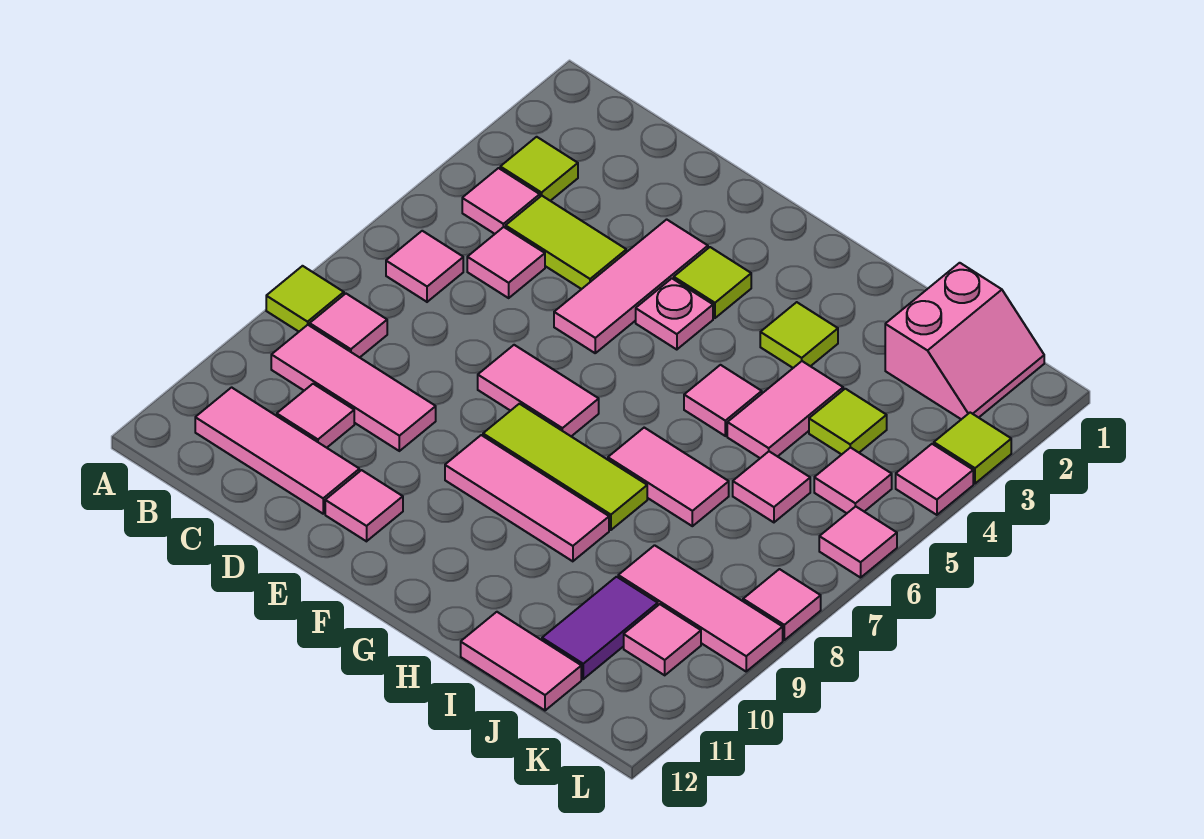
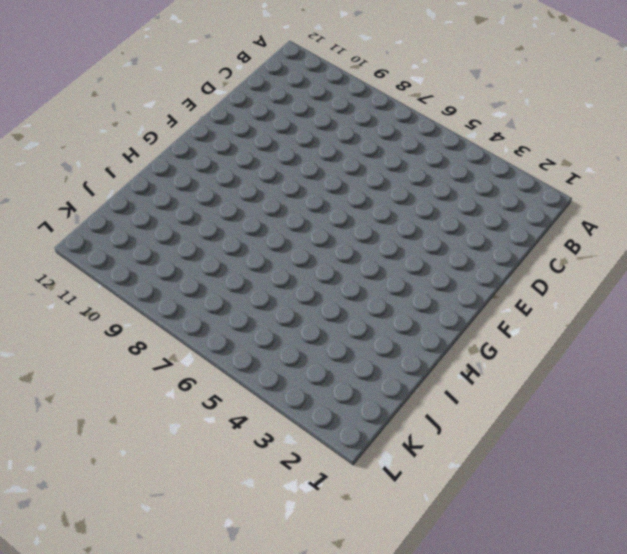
none -> lime tile A8 level 1
none -> lime tile B3 level 1
none -> pink tile B4 level 1
none -> pink tile B6 level 1

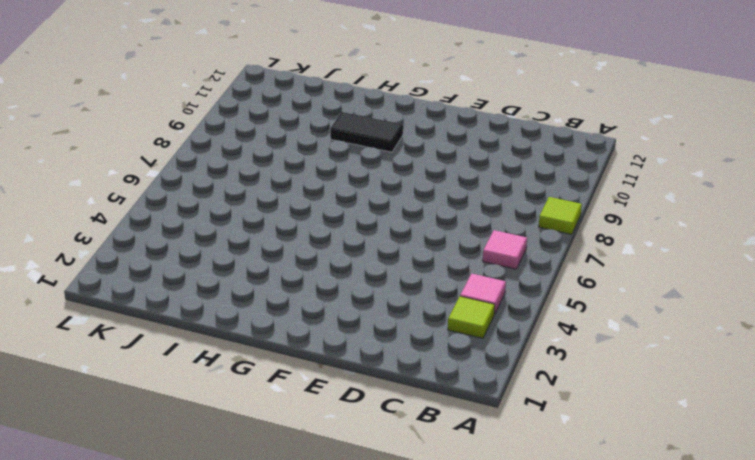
black tile G10:H10 level 1 -> none
none -> pink tile B8 level 1
none -> pink tile B9:D9 level 1
none -> pink tile B11:D11 level 1
none -> lime tile C4:D4 level 1

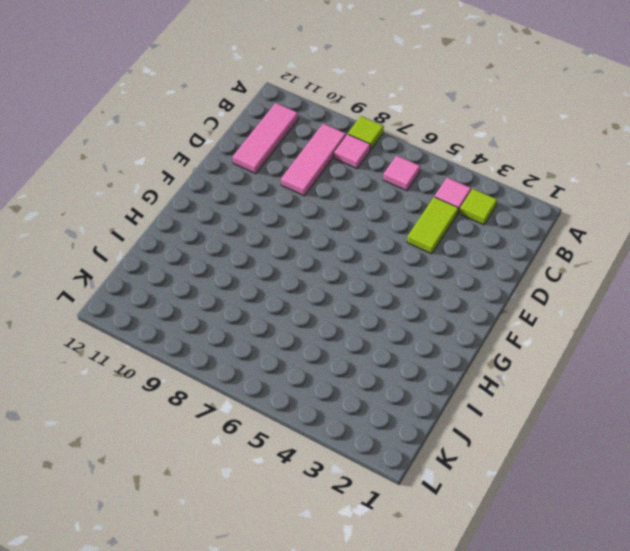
none -> pink tile C5 level 1
none -> pink tile C10 level 1
none -> pink tile E3:E5 level 1
none -> pink tile E7:F7 level 1

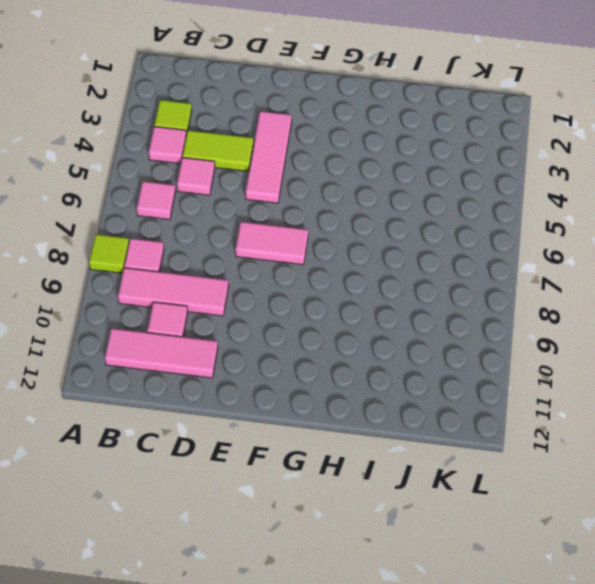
none -> pink tile E11 level 1
none -> lime tile F3 level 1
none -> pink plate F4 level 1
none -> lime tile F8:H8 level 1

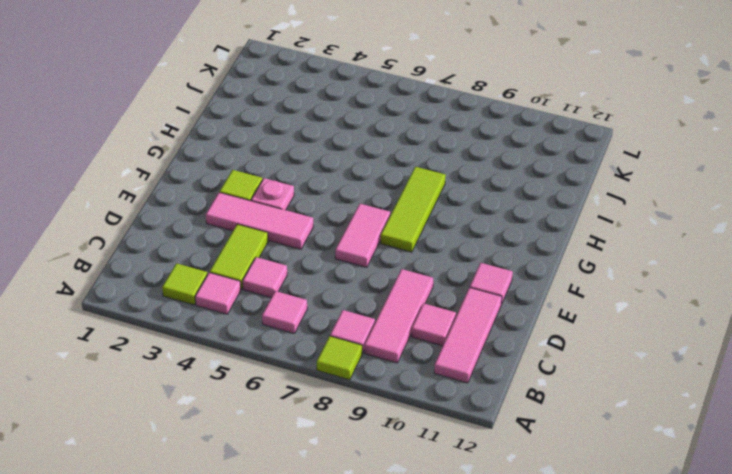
none -> pink tile F9:H9 level 1
none -> lime tile H3 level 1
none -> pink tile H5 level 1
none -> pink tile H7:I7 level 1

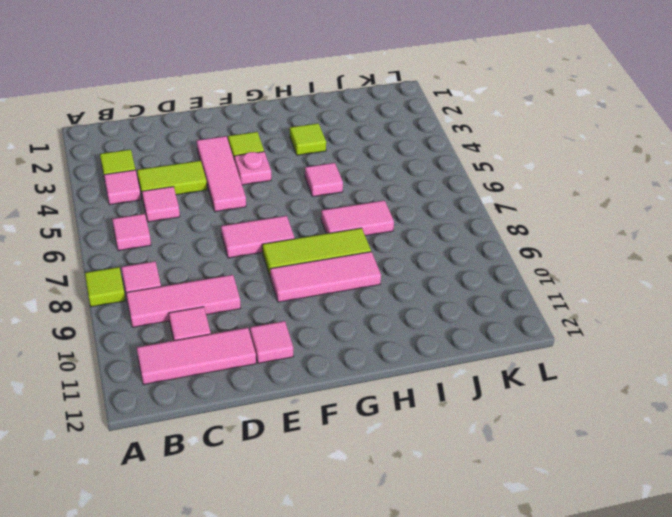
none -> pink tile I4:I5 level 1
none -> pink tile I12:J12 level 1
none -> pink slope J1:K2 level 1 top J
none -> lime tile J4 level 1

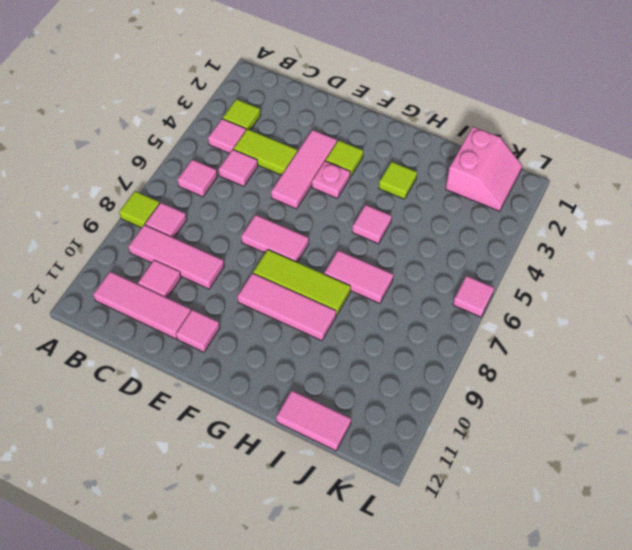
none -> pink tile I4:I5 level 1
none -> lime tile J4 level 1
none -> pink tile J6 level 1
none -> pink tile J9:L9 level 1

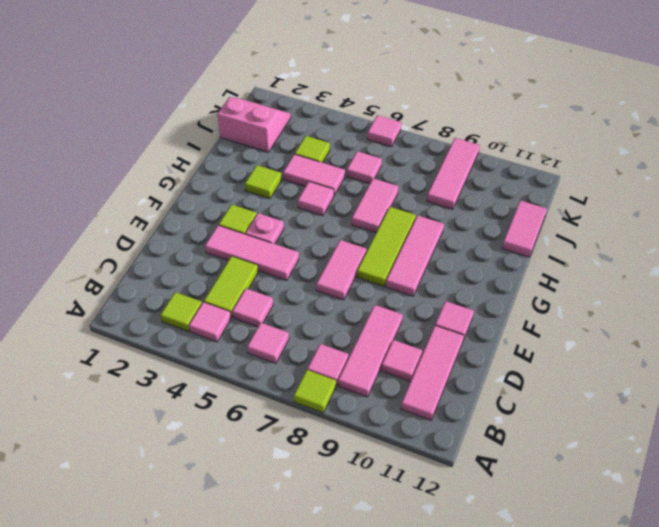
none -> purple tile J10:J11 level 1
none -> pink tile K5 level 1
none -> pink tile K10 level 1
none -> lime tile L3 level 1

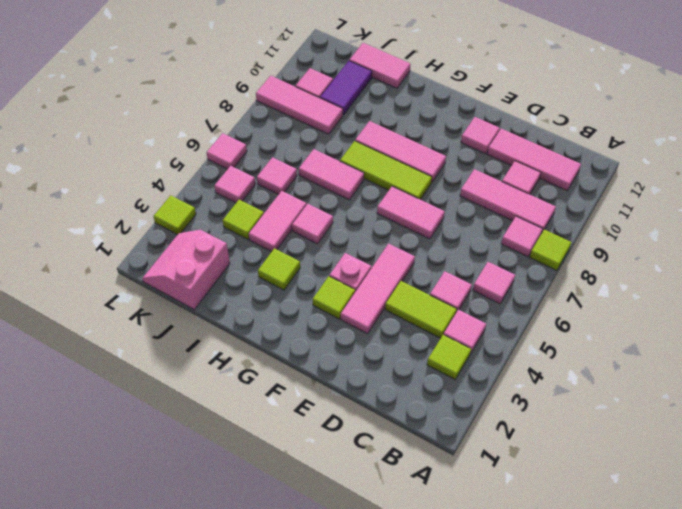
none -> pink tile L4 level 1
none -> pink tile L8 level 1

